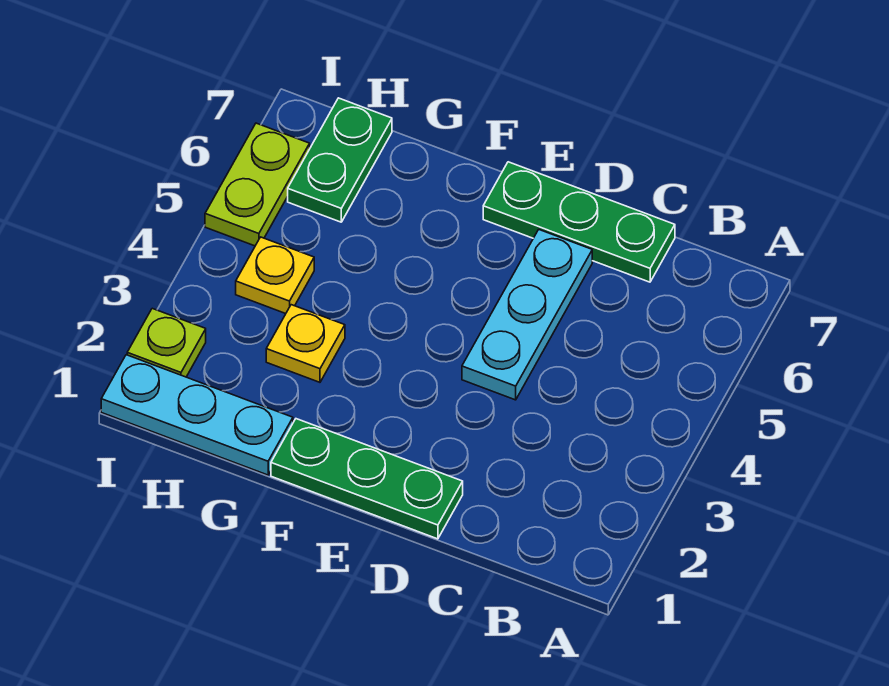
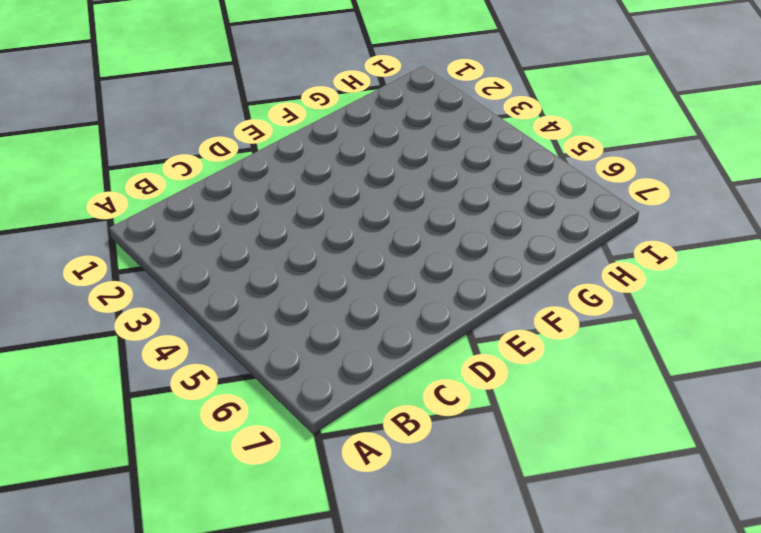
none -> green plate C7:E7 level 1
none -> green plate D1:F1 level 1

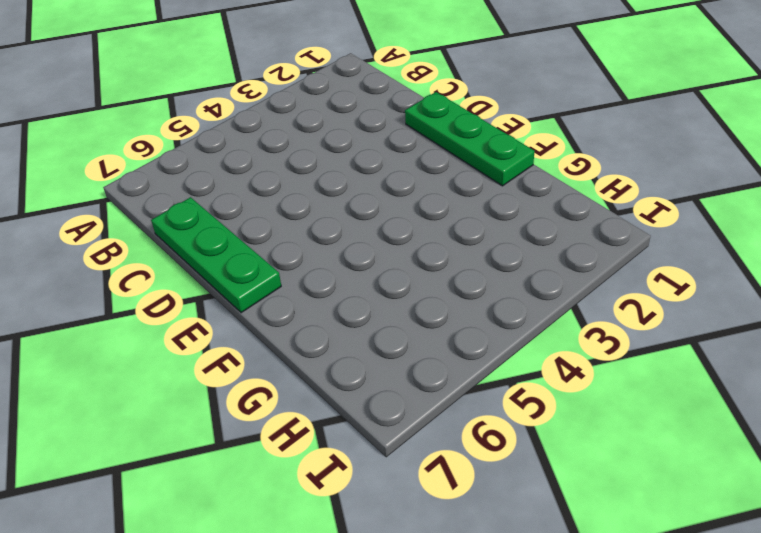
none -> cyan plate D4:D6 level 1
none -> cyan plate G1:I1 level 1

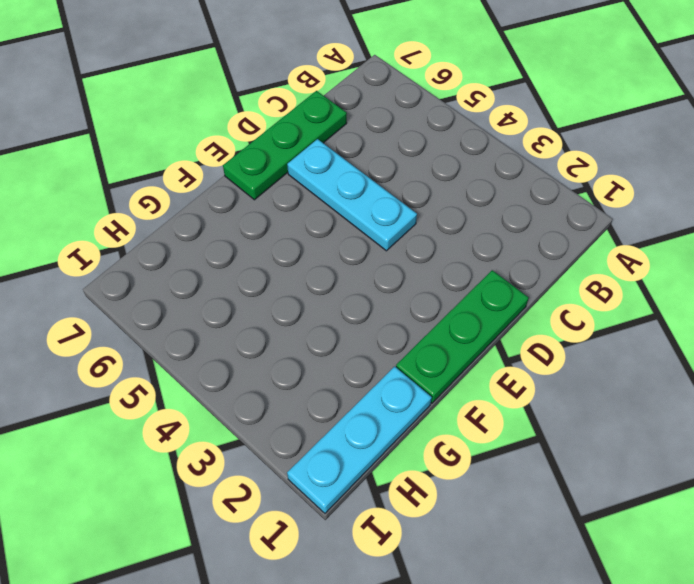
none -> yellow plate G3 level 1
none -> yellow plate H4 level 1

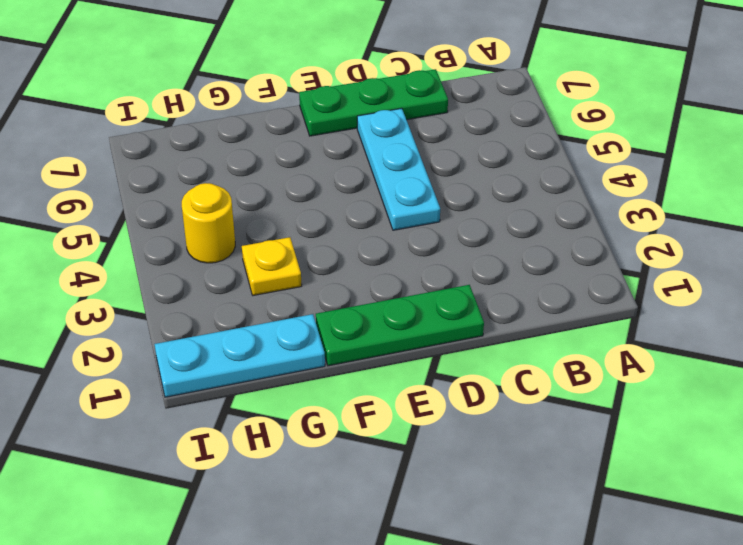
yellow round brick H4 level 1 -> yellow plate H4 level 1
none -> green plate H6:H7 level 1
none -> lime plate I2 level 1

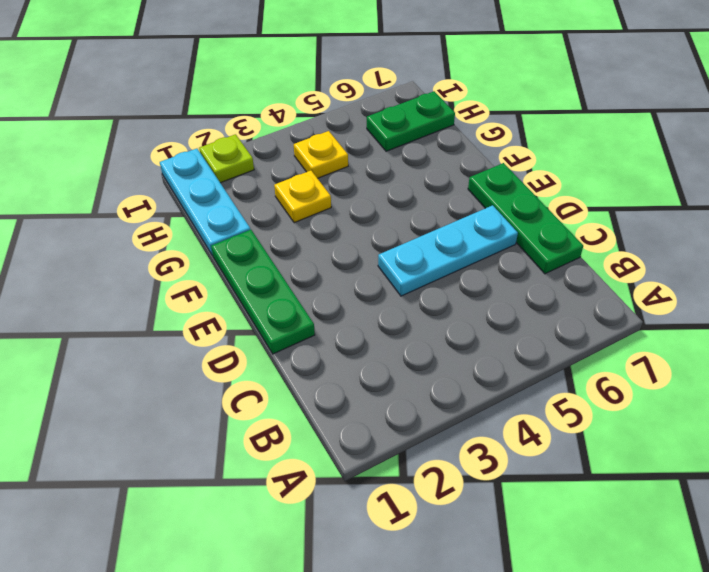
none -> lime plate I5:I6 level 1

